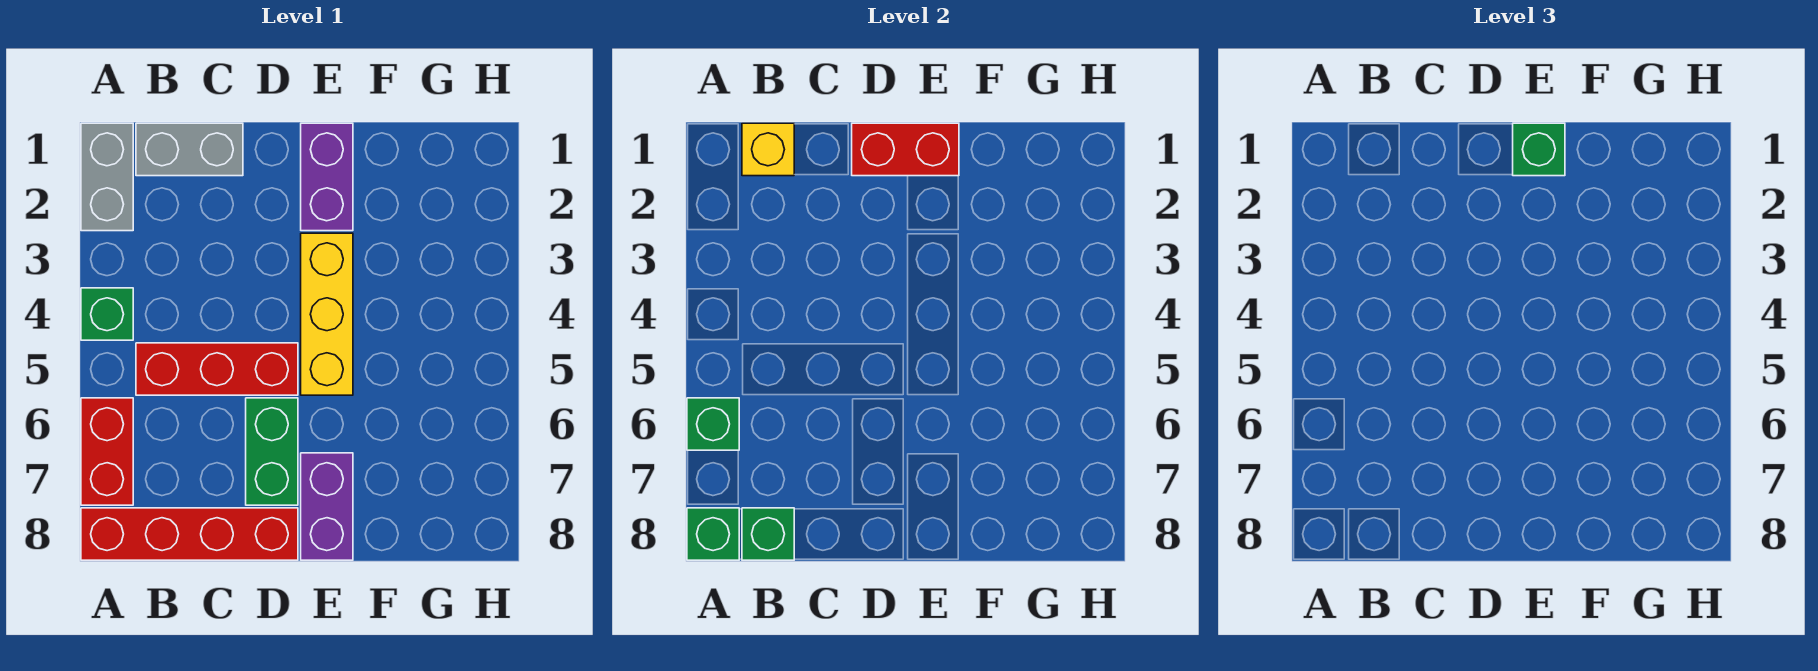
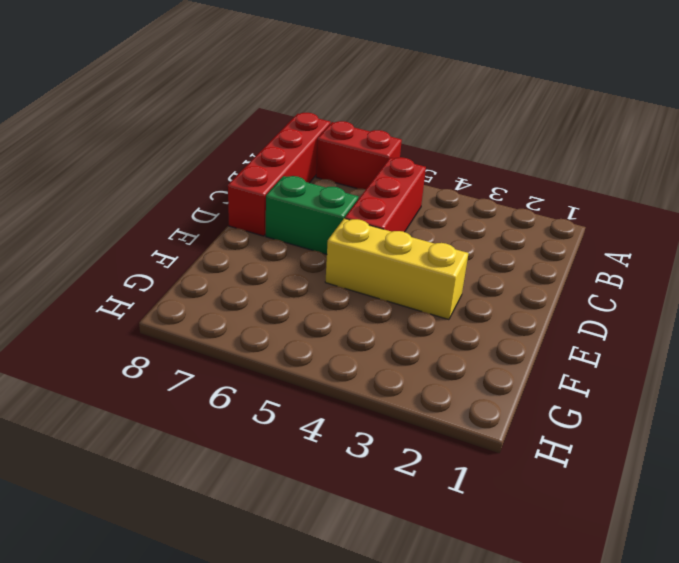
none -> grey brick A1:A2 level 1
none -> green brick A4 level 1
none -> grey brick B1:C1 level 1

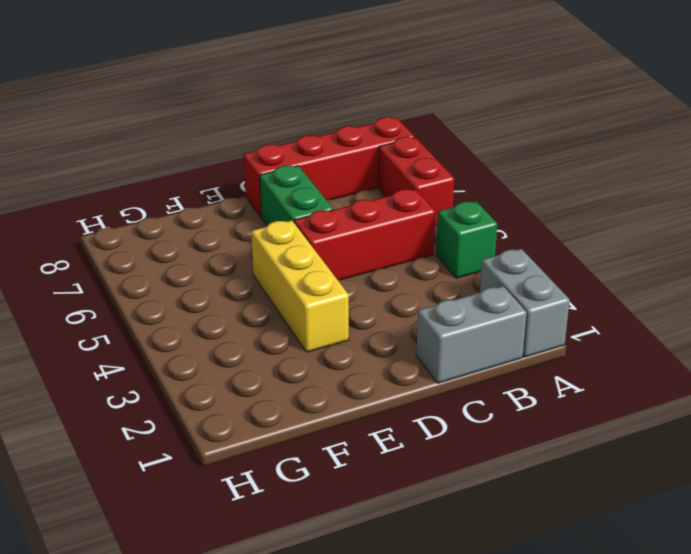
none -> purple brick E1:E2 level 1
none -> purple brick E7:E8 level 1
none -> green brick A6 level 2

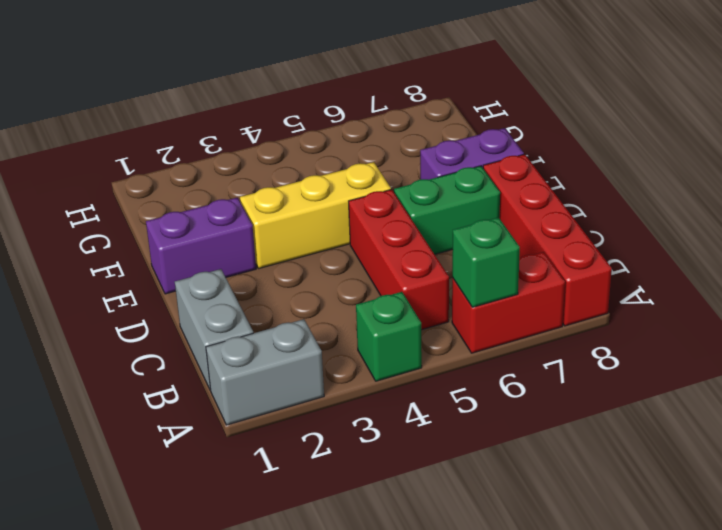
none -> green brick A8 level 2
none -> yellow brick B1 level 2
none -> green brick B8 level 2

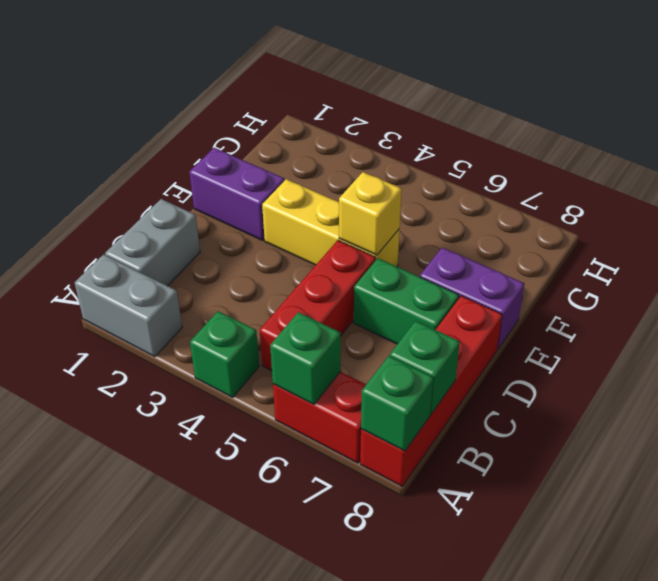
yellow brick E5 level 2 -> yellow brick B1 level 2
none -> red brick D1:E1 level 2
none -> green brick E1 level 3

